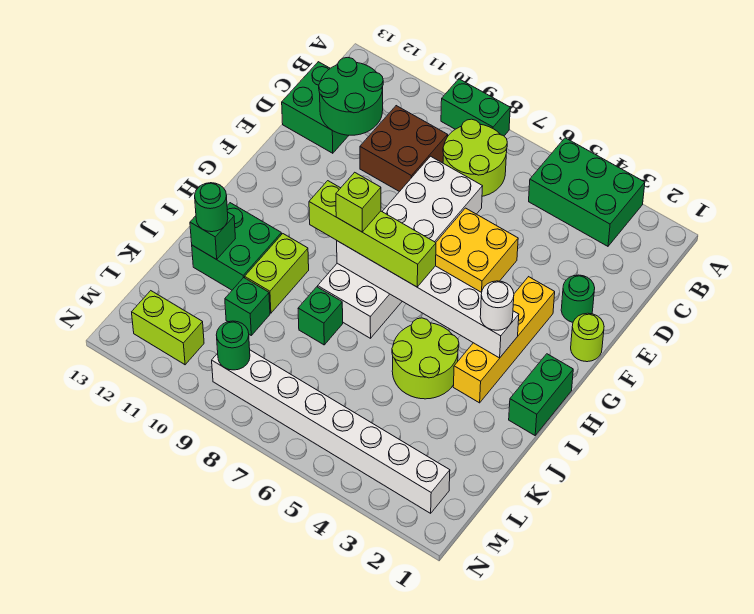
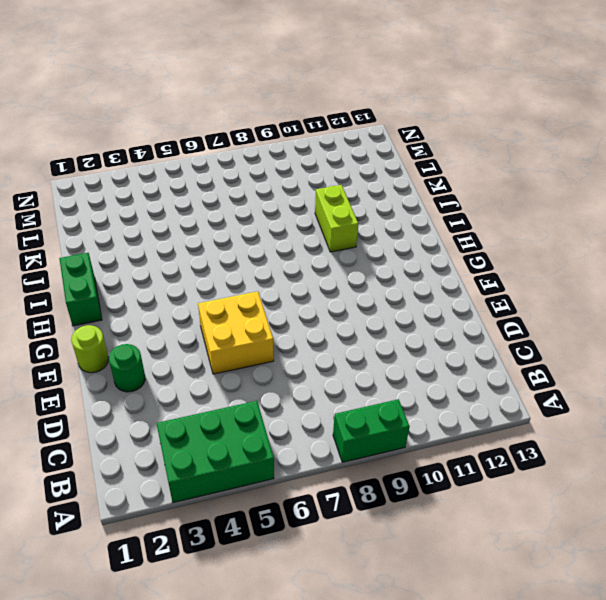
none -> lime round brick B7:C8 level 1
none -> brown brick C9:D10 level 1
none -> green brick C12:D13 level 1

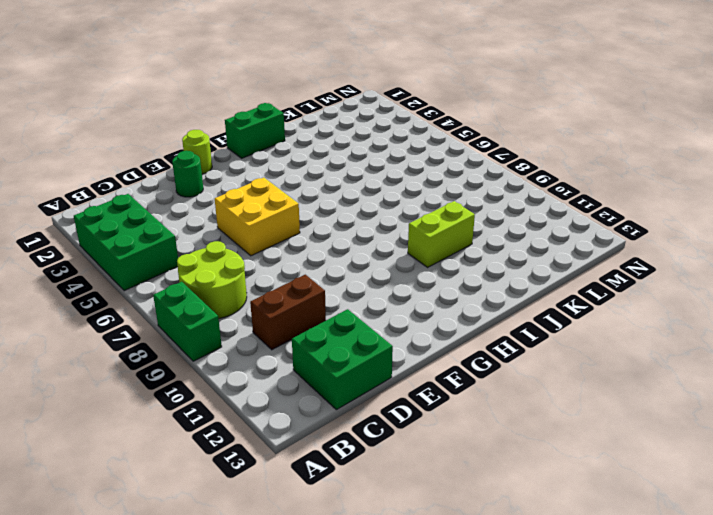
brown brick C10:D10 level 1 -> brown brick C9:D10 level 1
none -> white brick D7:I8 level 1
none -> yellow brick F3:I3 level 1
none -> lime round brick I4:J5 level 1

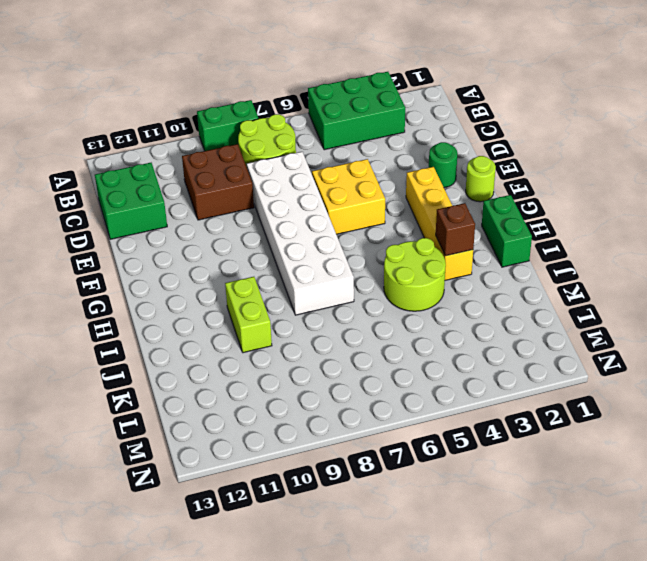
brown brick I3 level 2 -> none
none -> green brick I11:J12 level 1
none -> green brick J8 level 1
none -> green brick K10 level 1

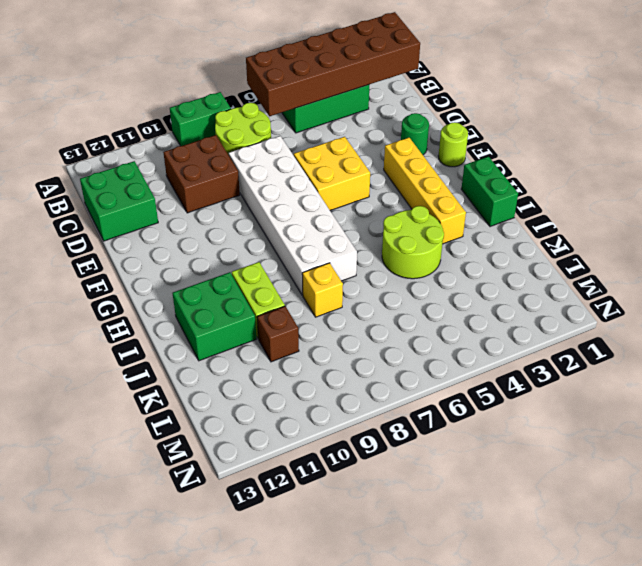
brown brick A1:B6 level 2 -> none
yellow brick J8 level 1 -> green brick J8 level 1
brown brick K10 level 1 -> green brick K10 level 1
none -> white brick M2:M9 level 1
none -> lime brick M11:M12 level 1
none -> green round brick C11:D12 level 2

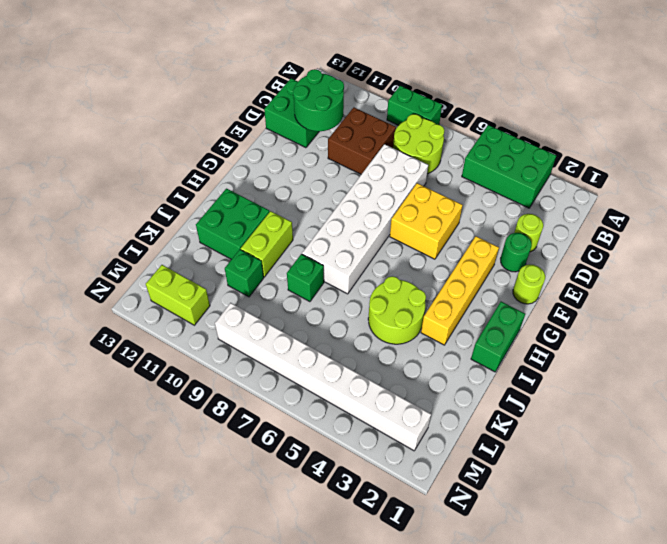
lime round brick D2 level 1 -> none
none -> white brick H3:H8 level 2
none -> green brick J12 level 2
none -> green round brick M9 level 2

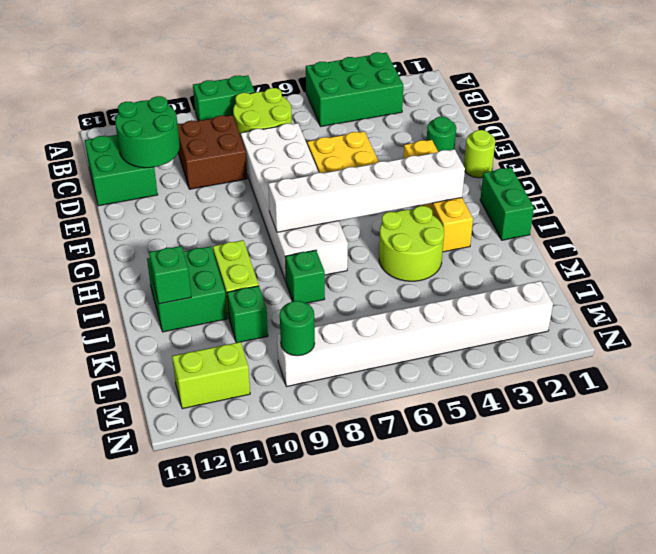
none -> white round brick H3 level 3
none -> lime brick H6:H9 level 3
none -> green round brick J12 level 3

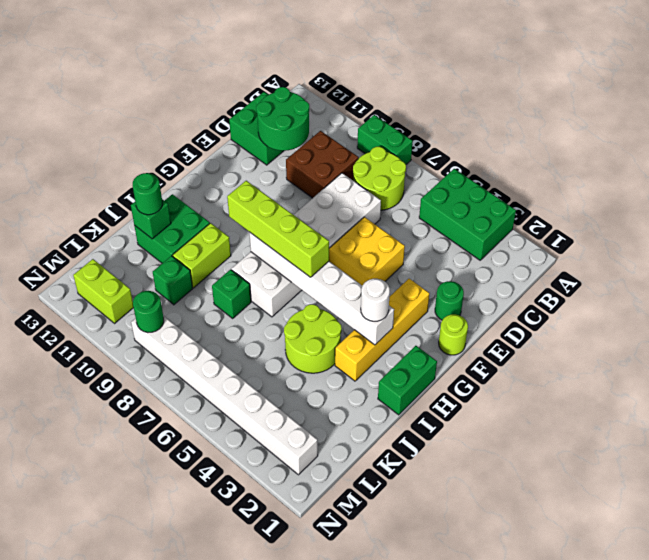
none -> lime brick H8 level 4

